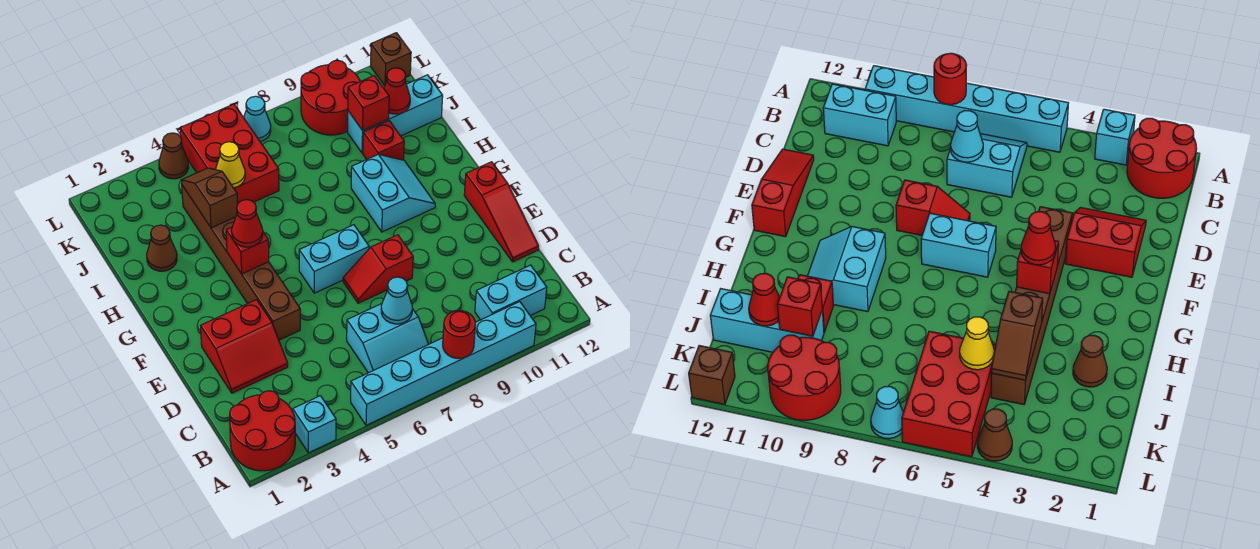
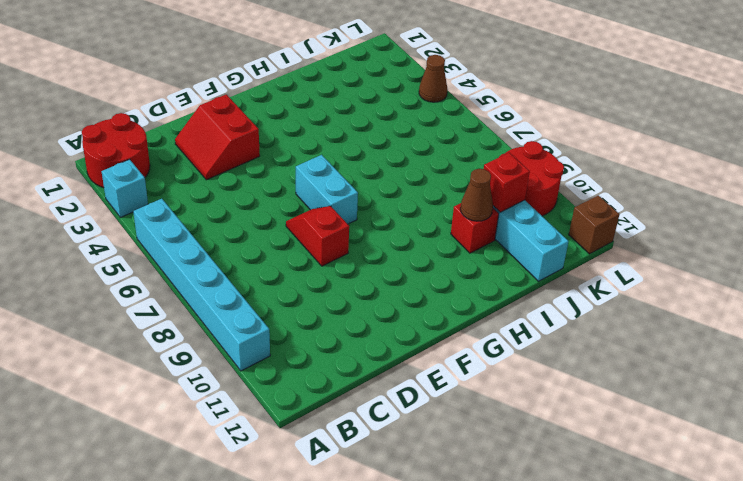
brown cone I10 level 2 -> brown cone I2 level 1
none -> cyan slope B6:C7 level 1 top C
none -> cyan brick B10:B11 level 1
none -> red slope D12:F12 level 1 top F

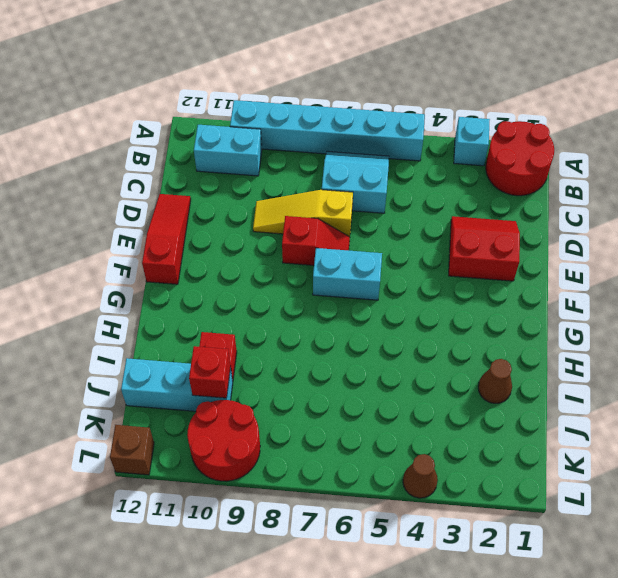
yellow slope D7:D9 level 1 top 7 -> none
none -> brown brick E4:J4 level 1
none -> cyan slope G9:H10 level 1 top 9
none -> red brick J5:L6 level 1

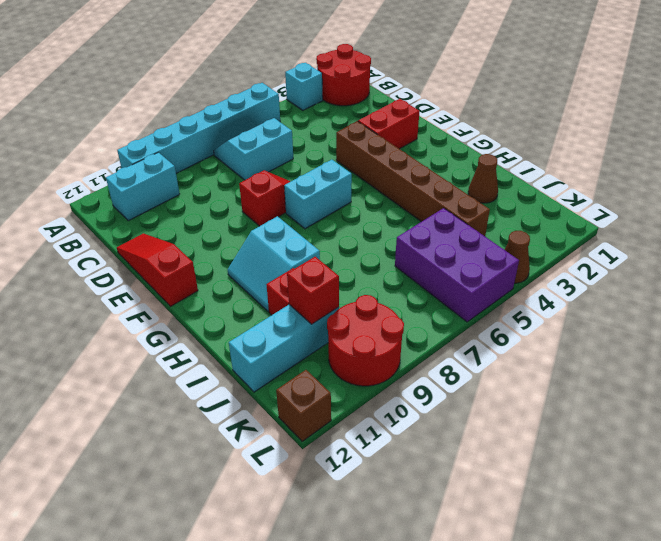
purple brick J5:L6 level 1 -> red brick J5:L6 level 1
none -> cyan cone L7 level 1
none -> red round brick A8 level 2
none -> cyan cone C7 level 2

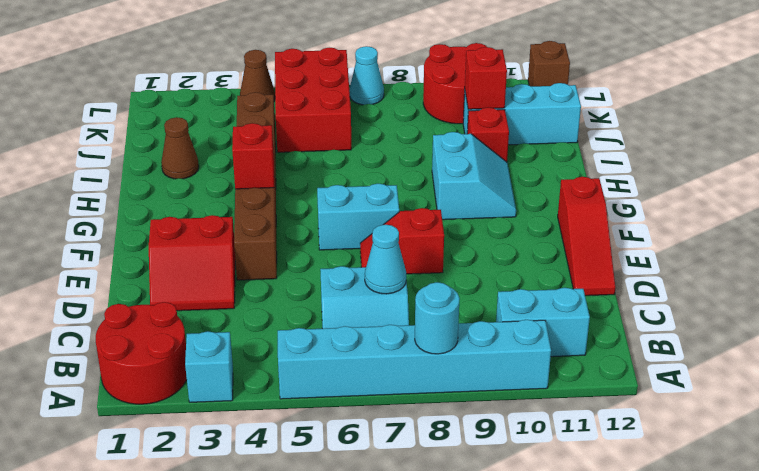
cyan round brick A8 level 2 -> red round brick A8 level 2
none -> brown slope I4:J4 level 2 top I
none -> yellow cone J5 level 2
none -> red cone J11 level 2

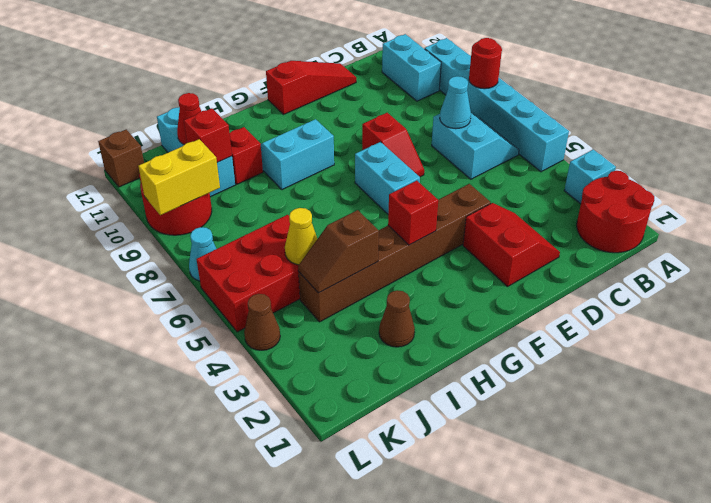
yellow brick K9:L9 level 2 -> none
none -> red cone G4 level 3

